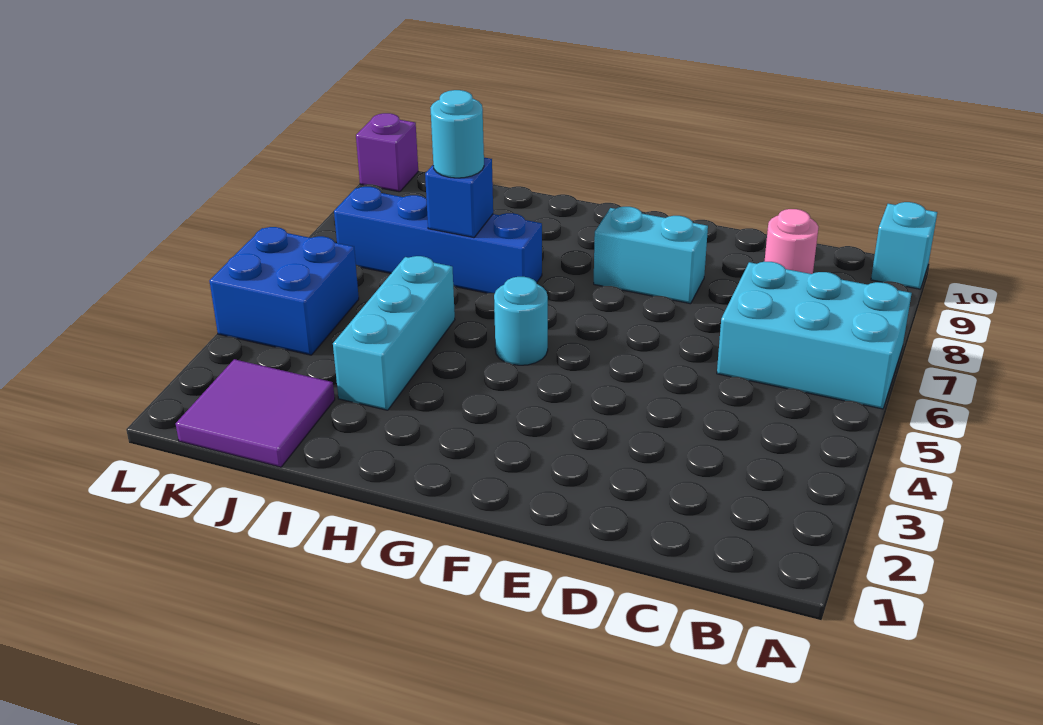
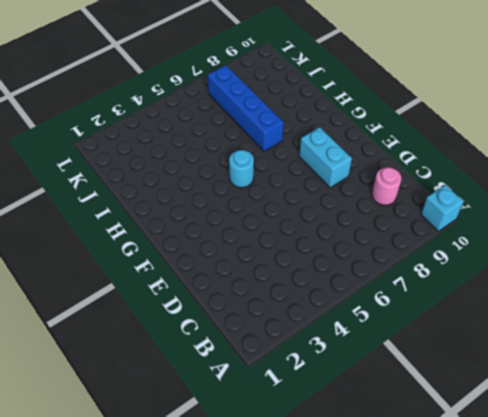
none -> cyan brick A6:C7 level 1
none -> cyan brick I3:I5 level 1
none -> purple tile J1:K2 level 1

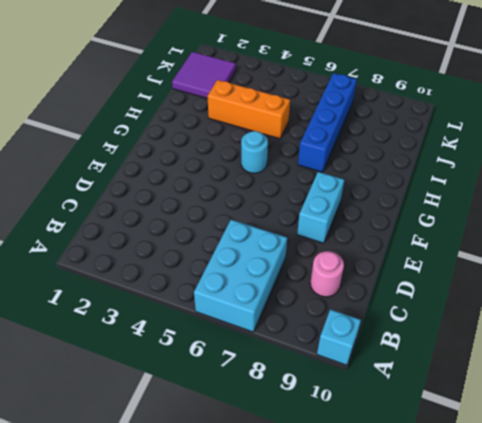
orange brick I3:I5 level 1 -> cyan brick I3:I5 level 1
none -> blue brick K4:L5 level 1
none -> purple brick L10 level 1
none -> blue brick I7 level 2

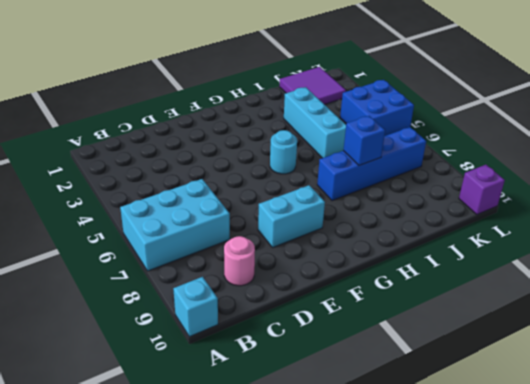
none -> cyan round brick I7 level 3

